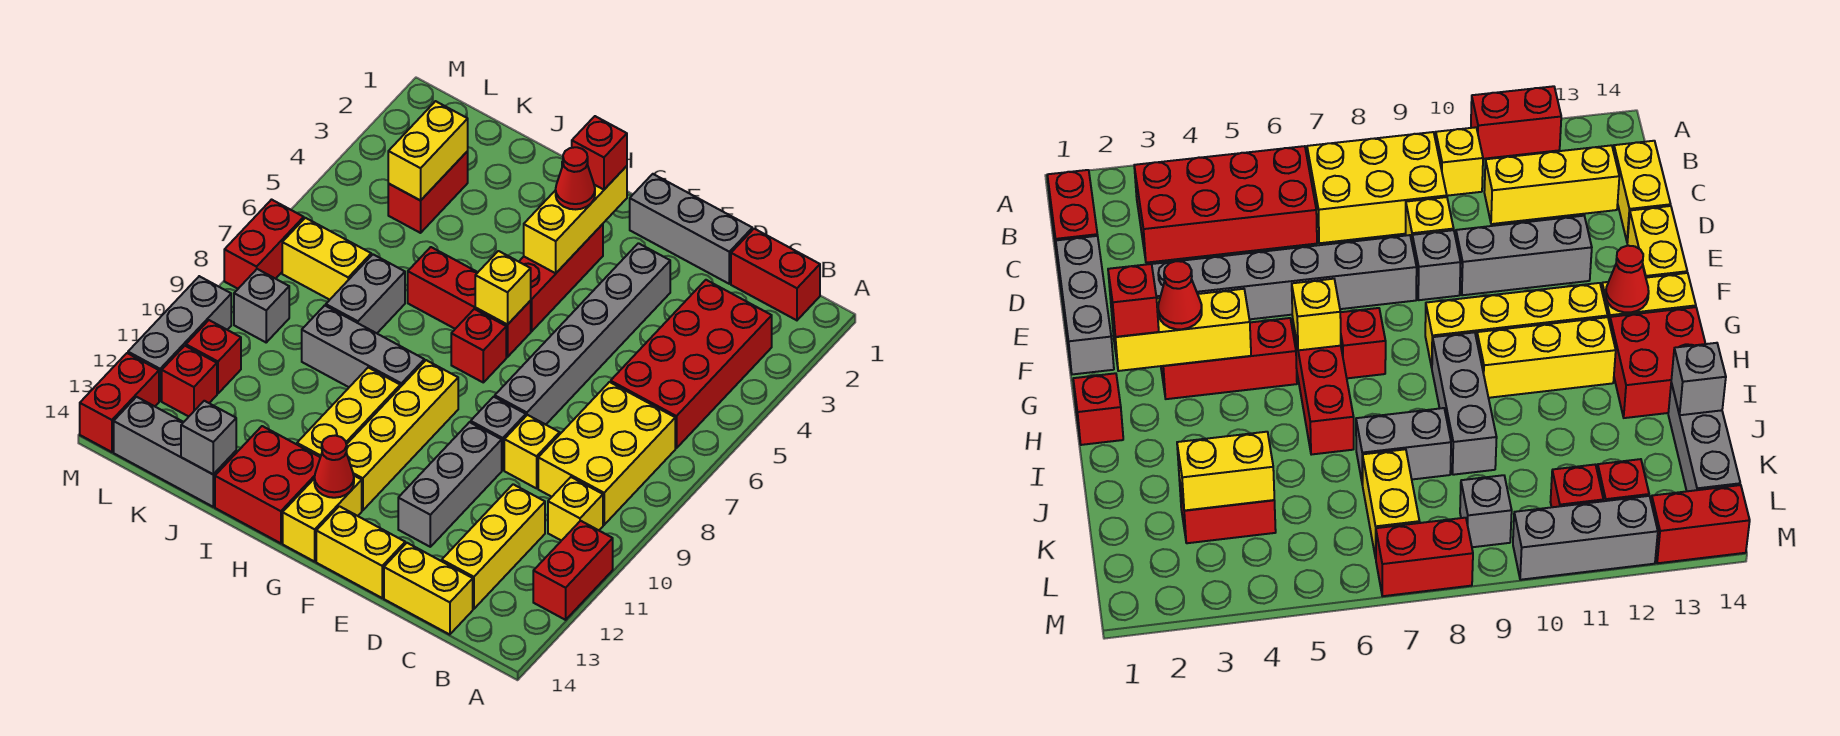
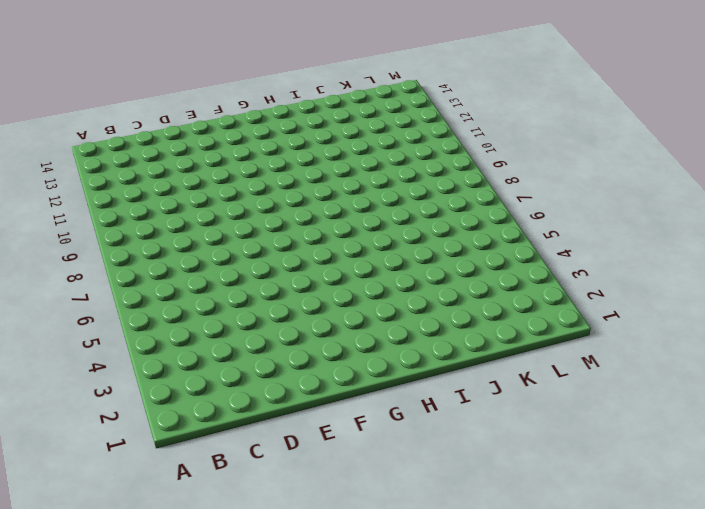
none -> red brick A11:A12 level 1
none -> red brick B1:C1 level 1
none -> red brick B3:C6 level 1
none -> yellow brick B7:C9 level 1

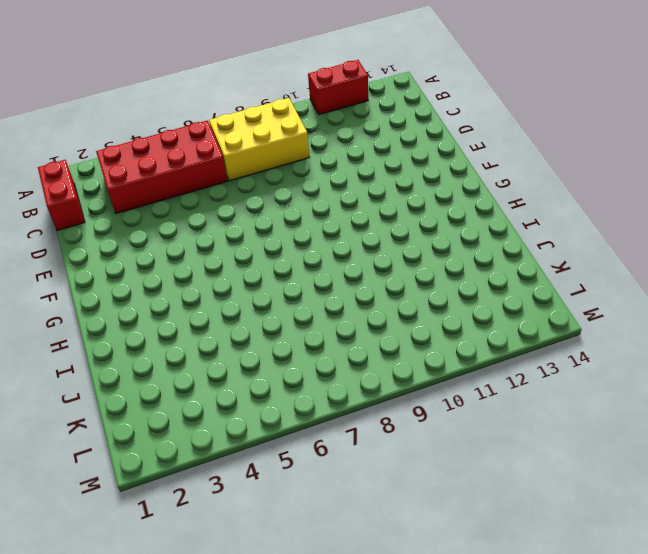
none -> yellow brick B10 level 1
none -> yellow brick C11:C13 level 1
none -> yellow brick C14:D14 level 1
none -> grey brick D1:F1 level 1

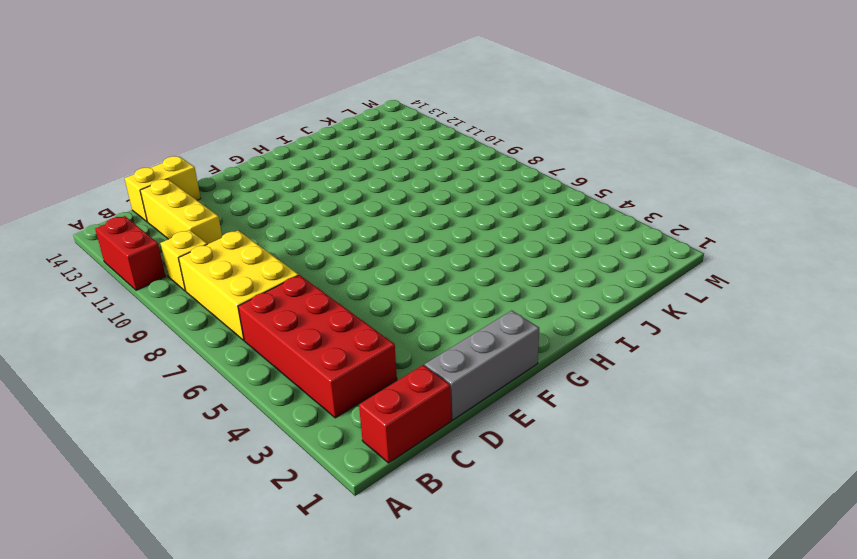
none -> yellow brick D9 level 1
none -> grey brick E3:E8 level 1
none -> grey brick E9 level 1
none -> grey brick E10:E12 level 1

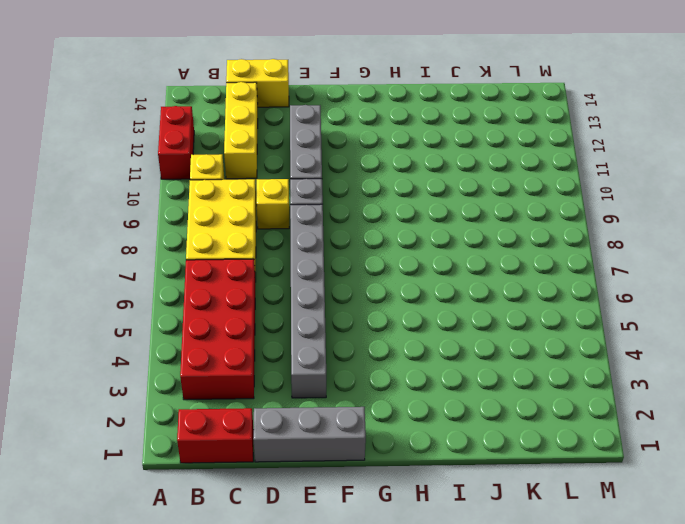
none -> yellow brick E14:F14 level 1
none -> red brick G3:G5 level 1
none -> red brick G6:I6 level 1
none -> red brick G7 level 1

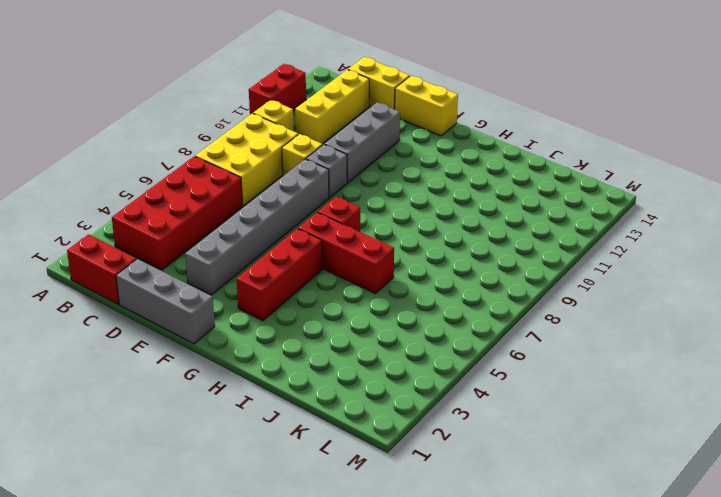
none -> yellow brick G9:G12 level 1
none -> yellow brick G13:G14 level 1
none -> red brick H1 level 1
none -> grey brick H9:J9 level 1

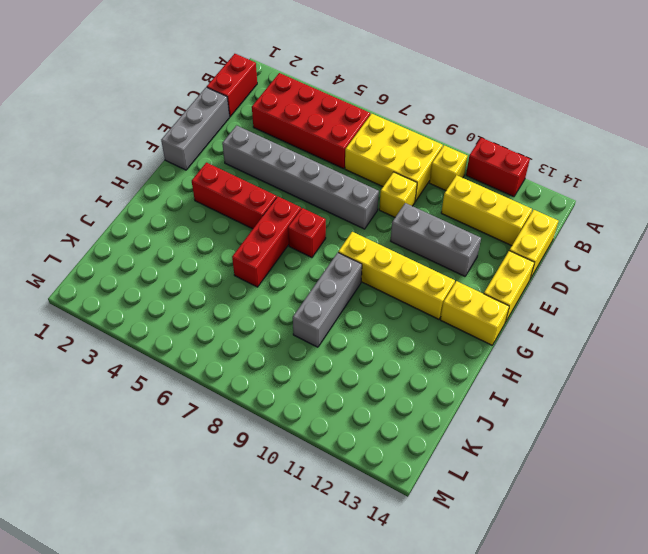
none -> grey brick E9 level 1
none -> red brick H1 level 1
none -> yellow brick H10:H12 level 1
none -> red brick H13:I14 level 1

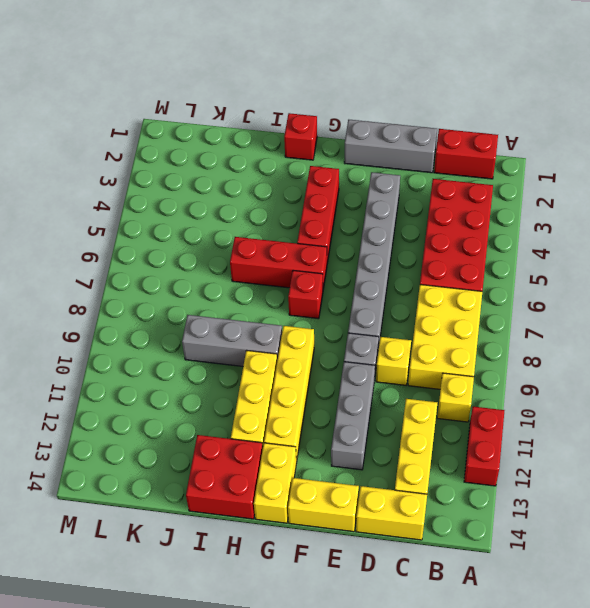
none -> grey brick J7:J8 level 1
none -> grey brick J14:L14 level 1
none -> red brick K3:K4 level 1
none -> yellow brick K7:L7 level 1

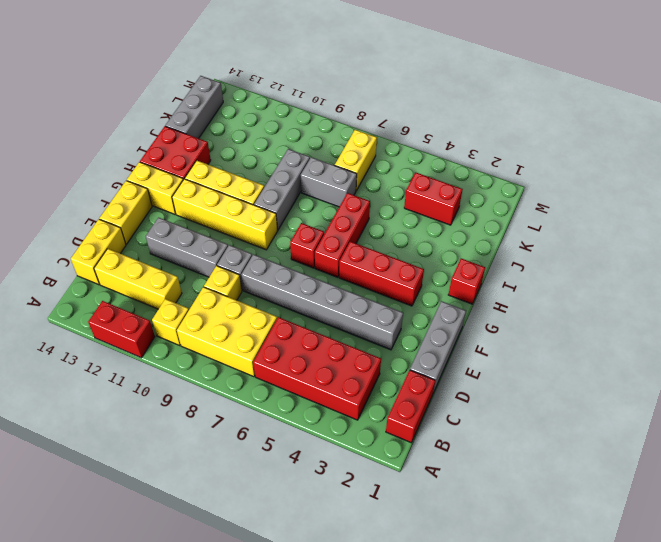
none -> grey brick L9 level 1
none -> red brick L11 level 1
none -> red brick L12 level 1
none -> red brick M7:M8 level 1

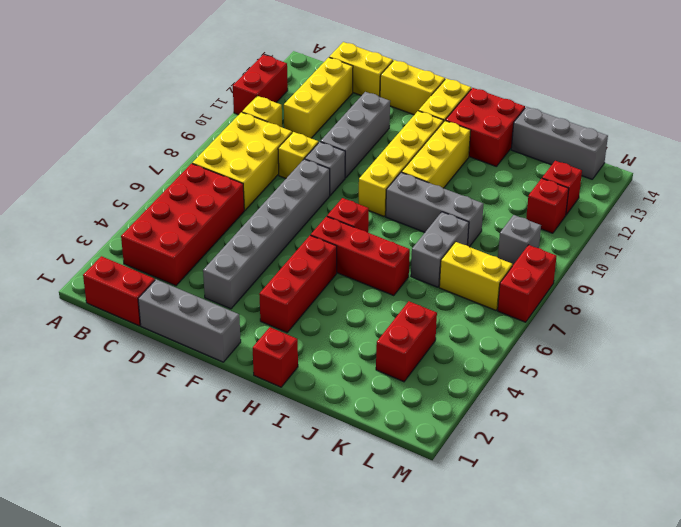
none -> grey brick M10:M12 level 1
none -> red brick M13:M14 level 1
none -> yellow brick G2:G4 level 2
none -> yellow brick G6 level 2

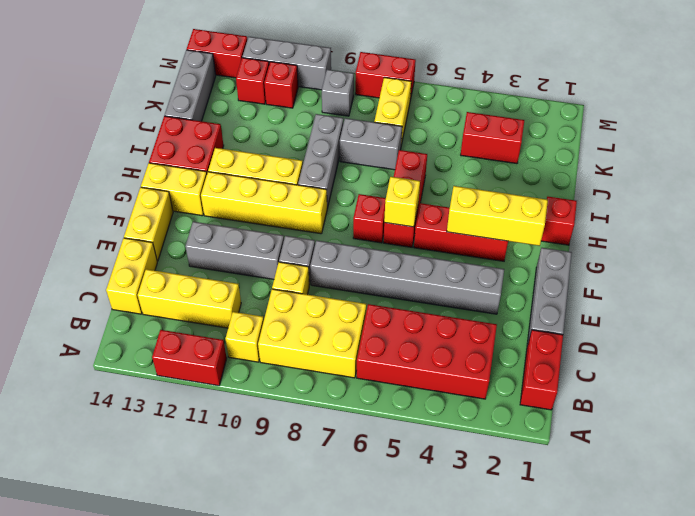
none -> red cone G13 level 2
none -> grey brick J14 level 2
none -> yellow brick K3:K4 level 2
none -> red brick G2 level 3

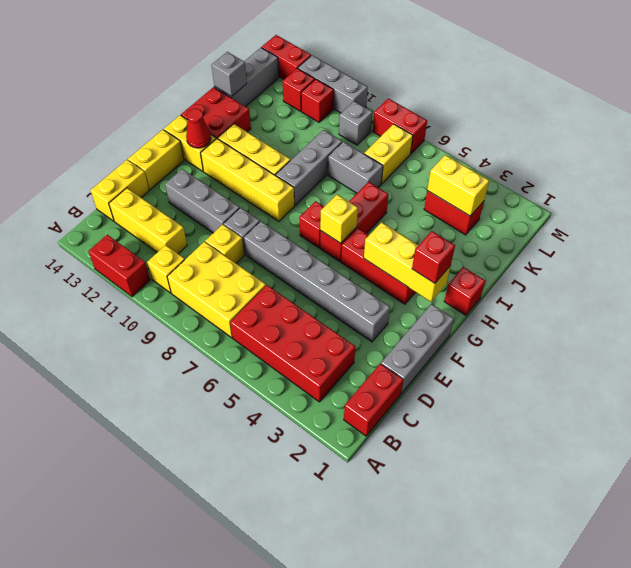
none -> red cone G3 level 3

